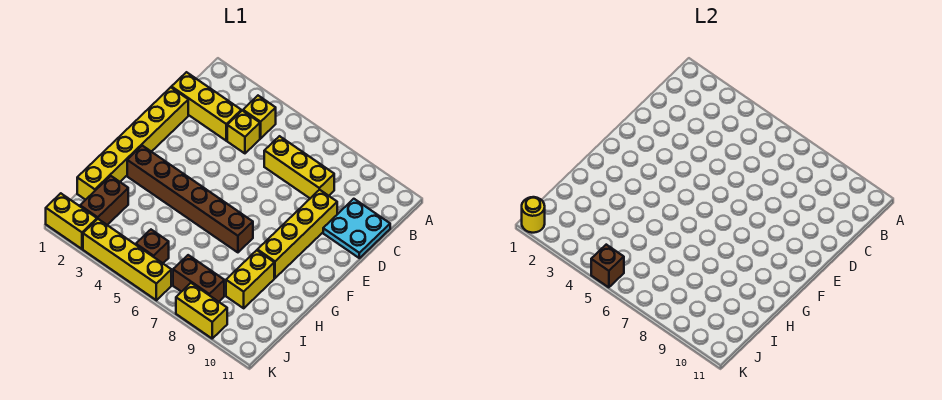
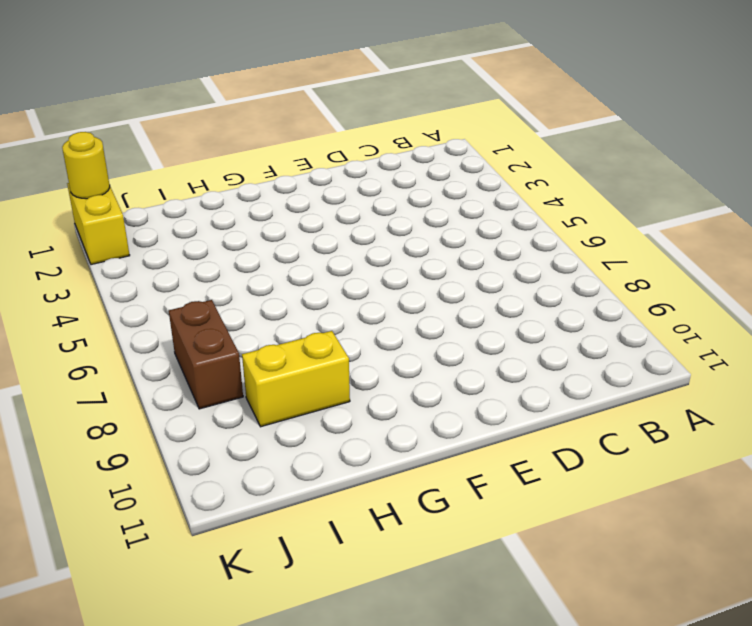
none -> yellow brick B4 level 1
none -> yellow brick C1:C3 level 1
none -> yellow brick C4 level 1

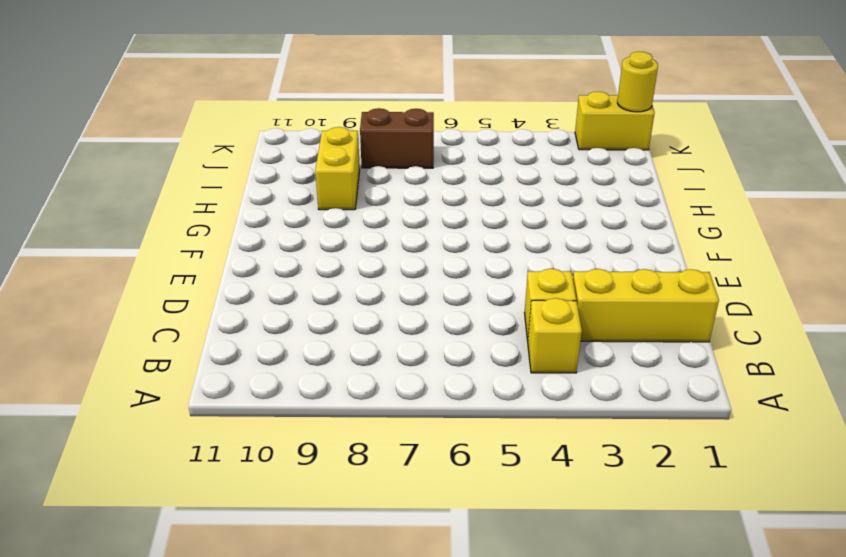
none -> yellow brick C6:C8 level 1
none -> cyan plate C10:D11 level 1
none -> yellow brick D1:I1 level 1

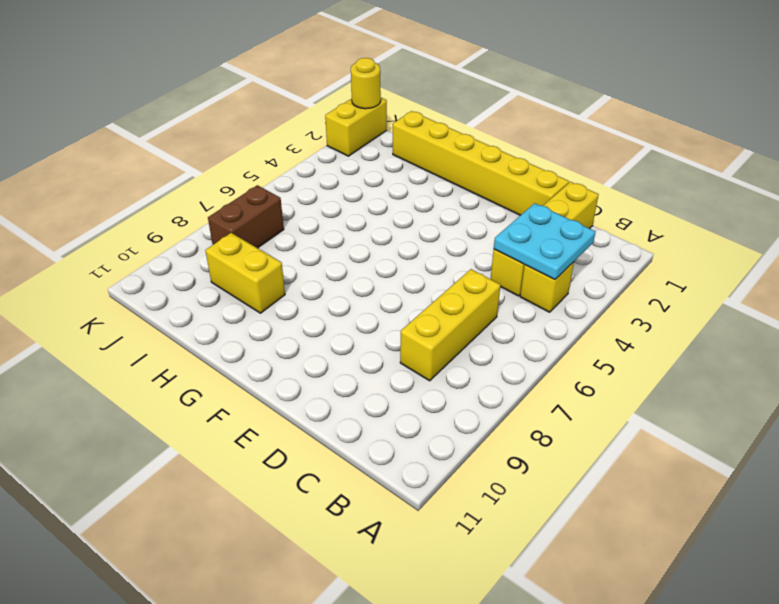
cyan plate B3:C4 level 2 -> cyan plate C10:D11 level 1
none -> yellow brick D9:G9 level 1
none -> brown brick G2:G7 level 1
none -> brown brick I2:J2 level 1

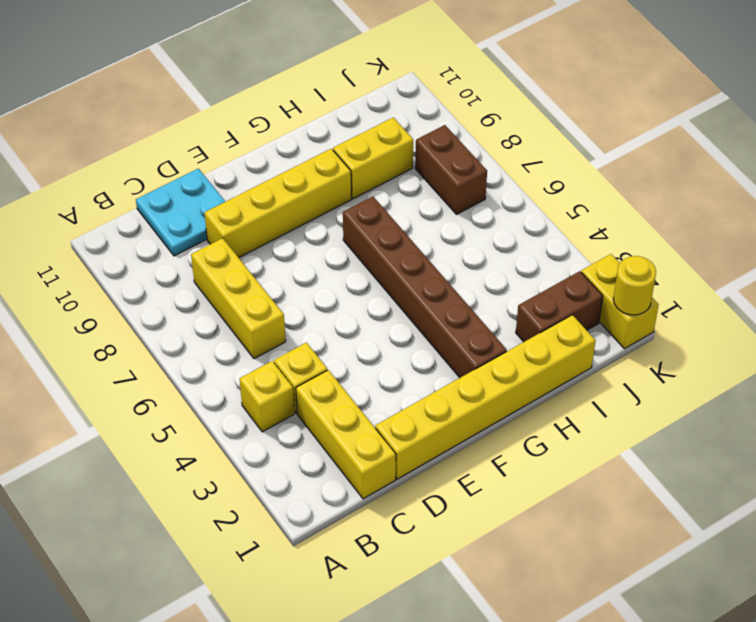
none -> brown brick J5 level 1
none -> yellow brick K3:K6 level 1
none -> yellow brick K8:K9 level 1

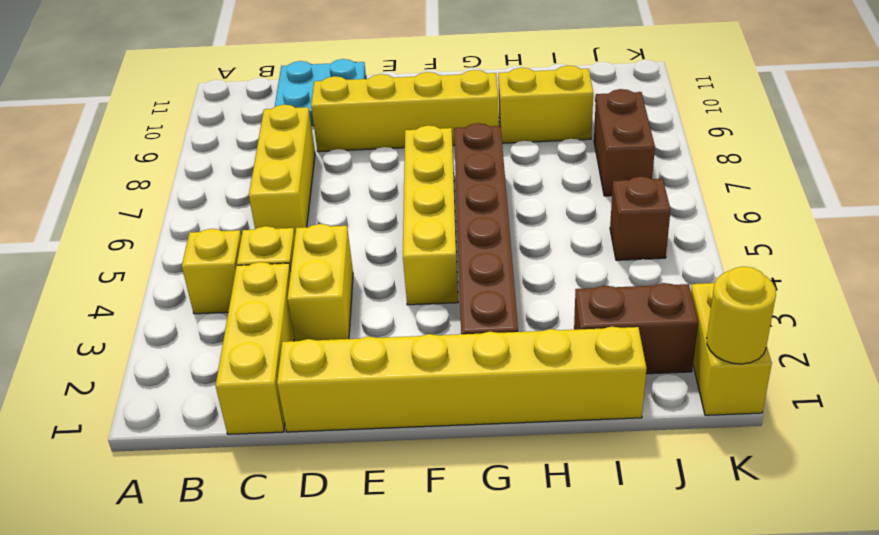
yellow brick D3:D4 level 1 -> yellow brick K8:K9 level 1
yellow brick F4:F7 level 1 -> yellow brick K3:K6 level 1
none -> brown brick K5 level 2

